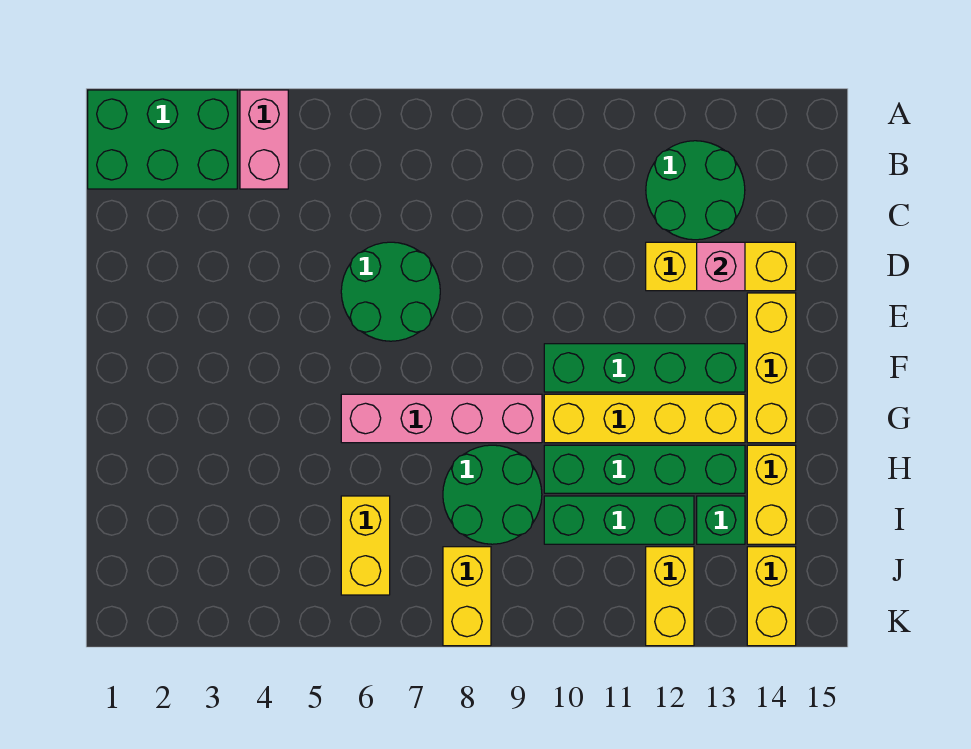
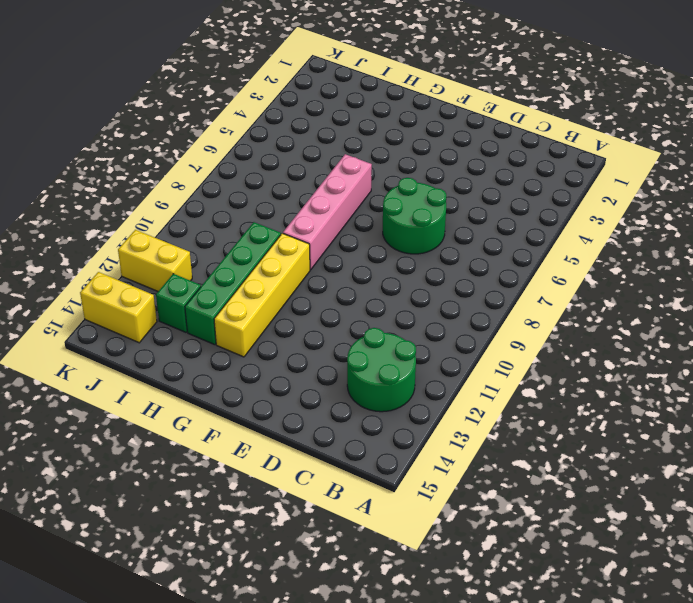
none -> green brick A1:B3 level 1
none -> pink brick A4:B4 level 1
none -> yellow brick D12:D14 level 1

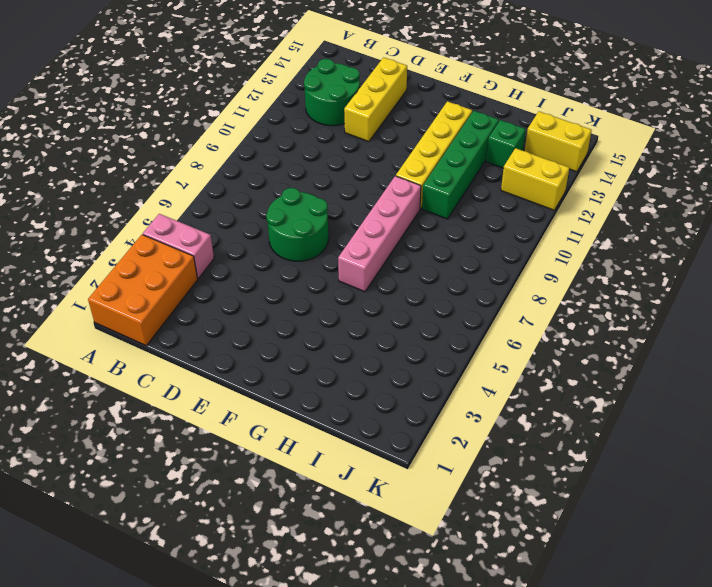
orange brick A1:B3 level 1 -> green brick A1:B3 level 1
none -> yellow brick E14:G14 level 1
none -> green brick F10:F13 level 1
none -> green round brick H8:I9 level 1

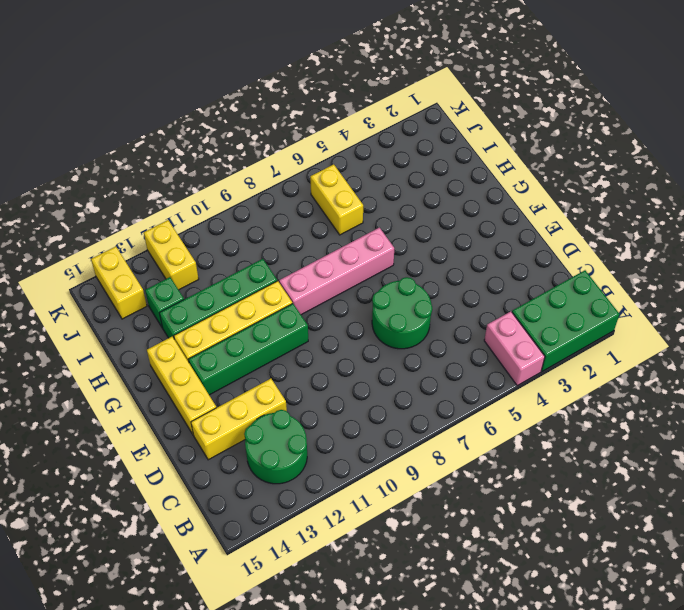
none -> green round brick H8:I9 level 1
none -> yellow brick H14:I14 level 1
none -> green brick I10:I12 level 1

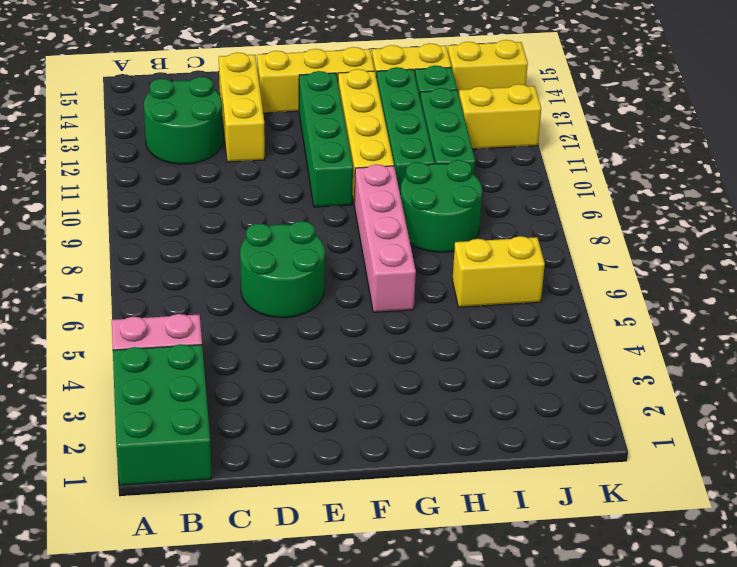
none -> yellow brick J8:K8 level 1
none -> pink brick D13 level 2

